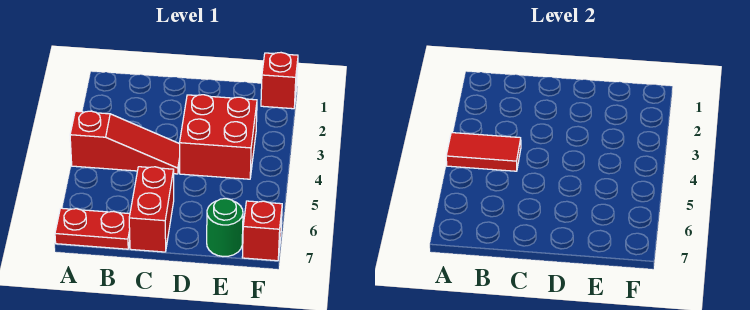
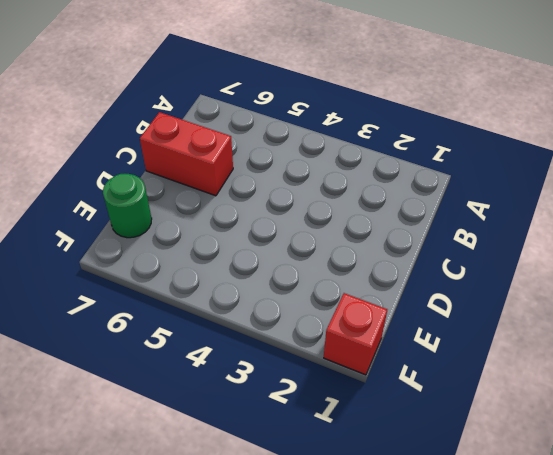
none -> red slope A4:C4 level 1 top A
none -> red plate A7:B7 level 1

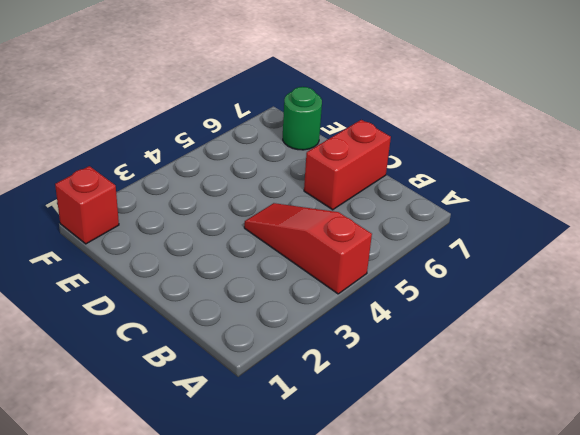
none -> red plate A7:B7 level 1
none -> red brick D3:E4 level 1

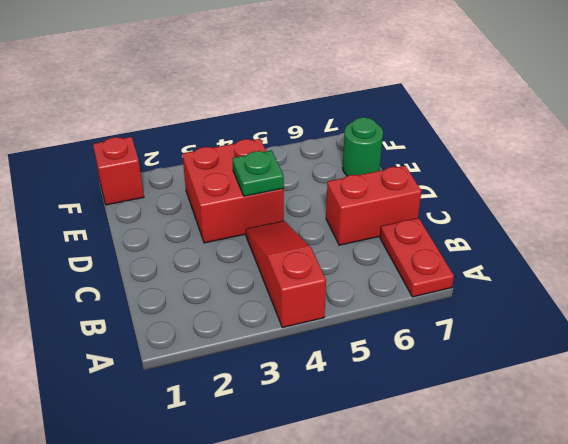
green plate D4 level 2 -> none
none -> red brick F7 level 1
none -> red tile A4:B4 level 2

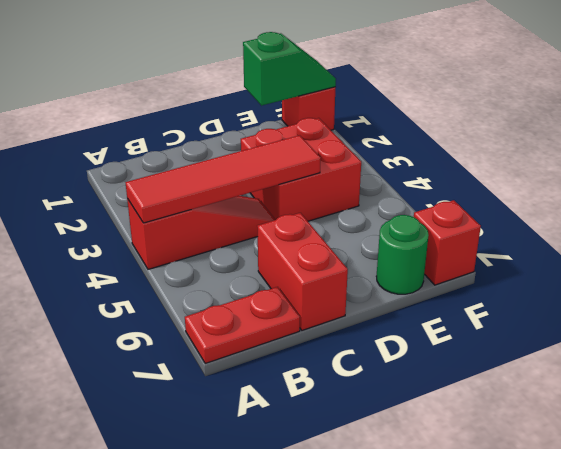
red tile A4:D4 level 2 -> red tile A4:B4 level 2
green slope E1:F1 level 2 top E -> none

